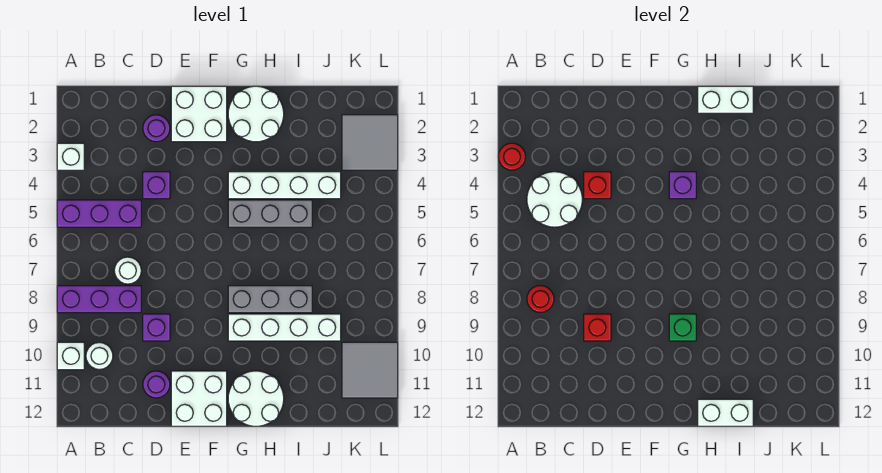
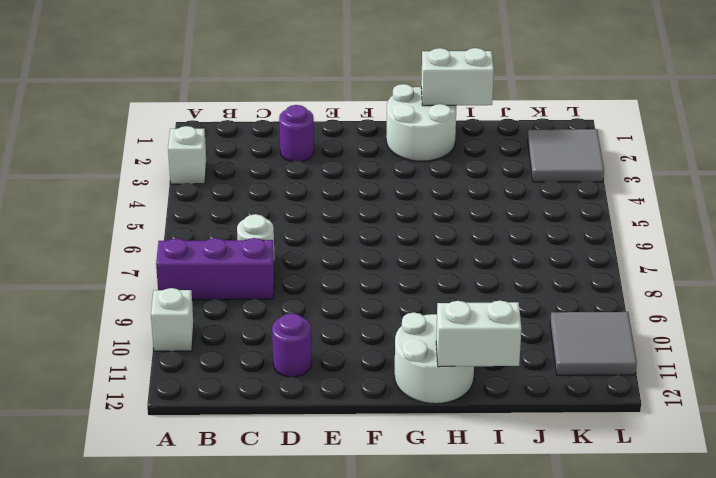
none -> purple brick A5:C5 level 1
none -> white round brick B10 level 1
none -> purple brick D4 level 1

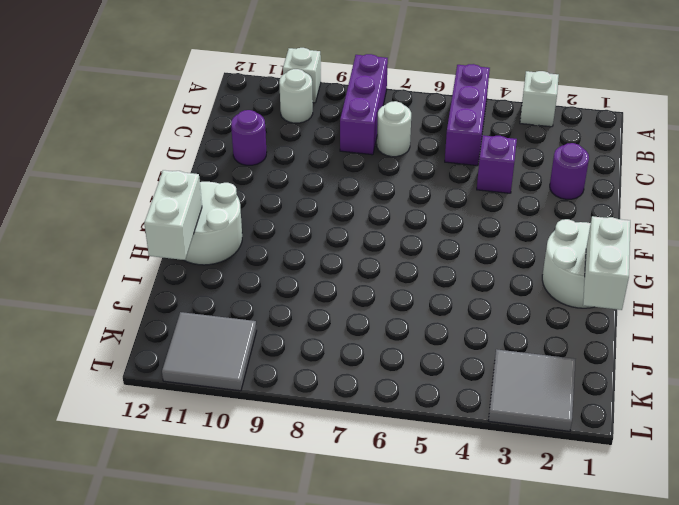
none -> purple brick D9 level 1
none -> white brick E1:F2 level 1
none -> white brick E11:F12 level 1

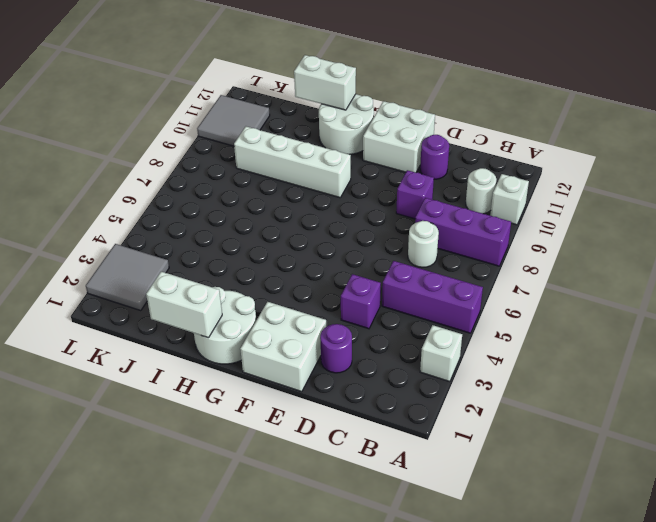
none -> white brick G4:J4 level 1
none -> grey brick G5:I5 level 1
none -> grey brick G8:I8 level 1

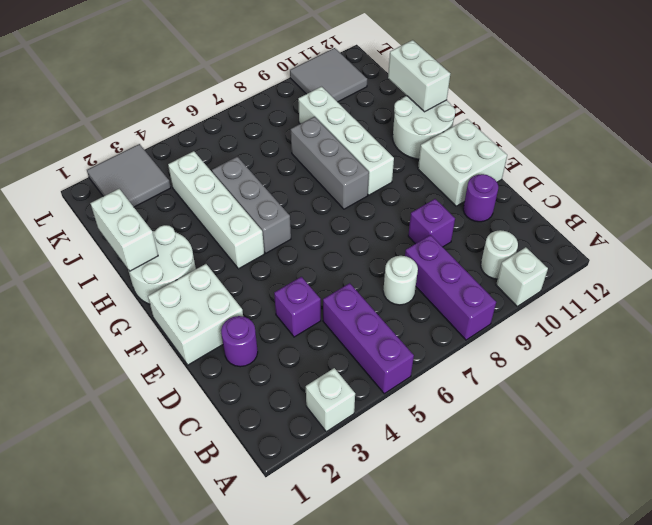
none -> red round brick A3 level 2
none -> white round brick B4:C5 level 2
none -> red round brick B8 level 2

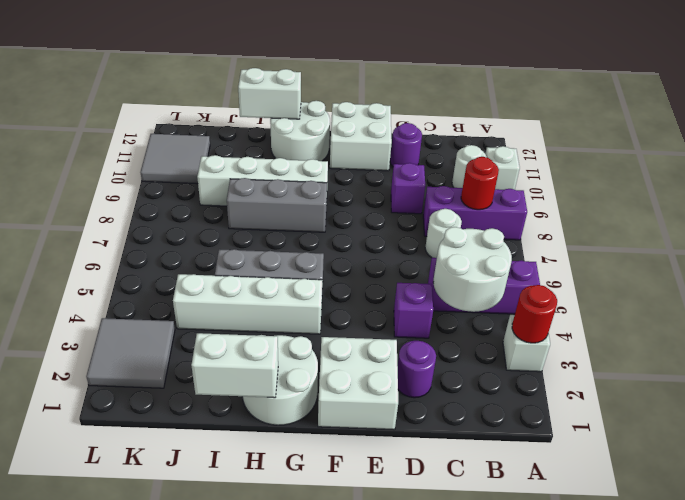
none -> red brick D4 level 2
none -> red brick D9 level 2
none -> purple brick G4 level 2

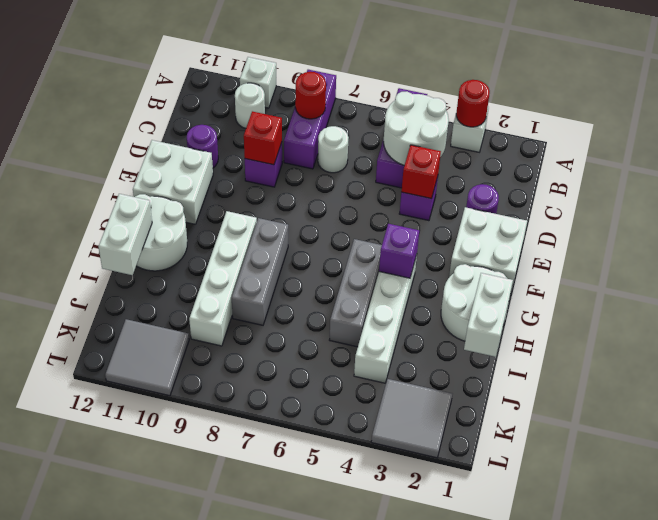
none -> green brick G9 level 2

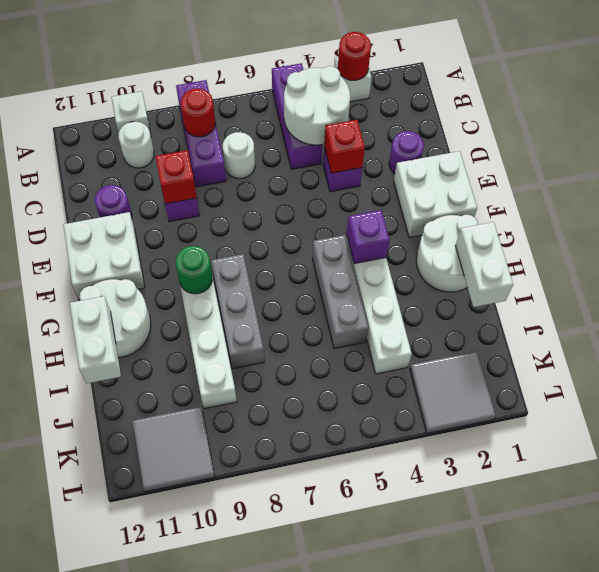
green round brick G9 level 2 -> green brick G9 level 2

